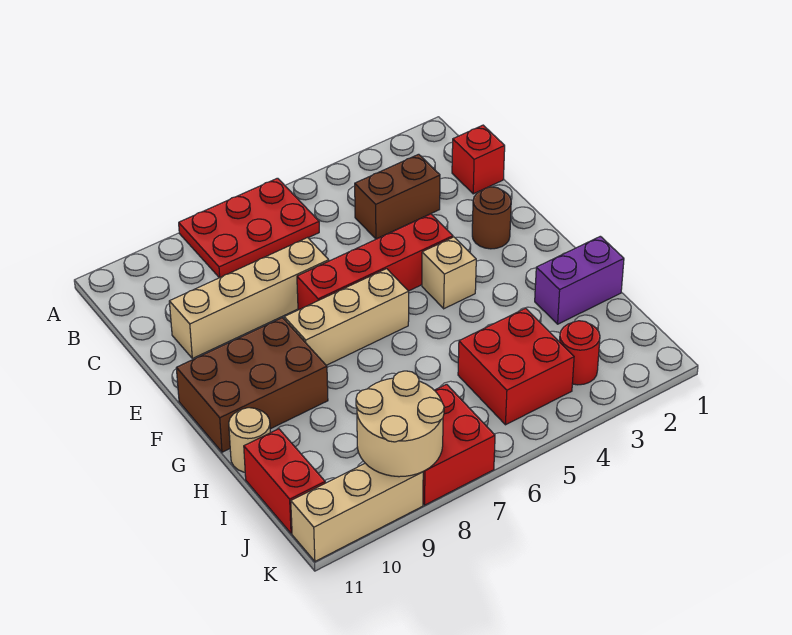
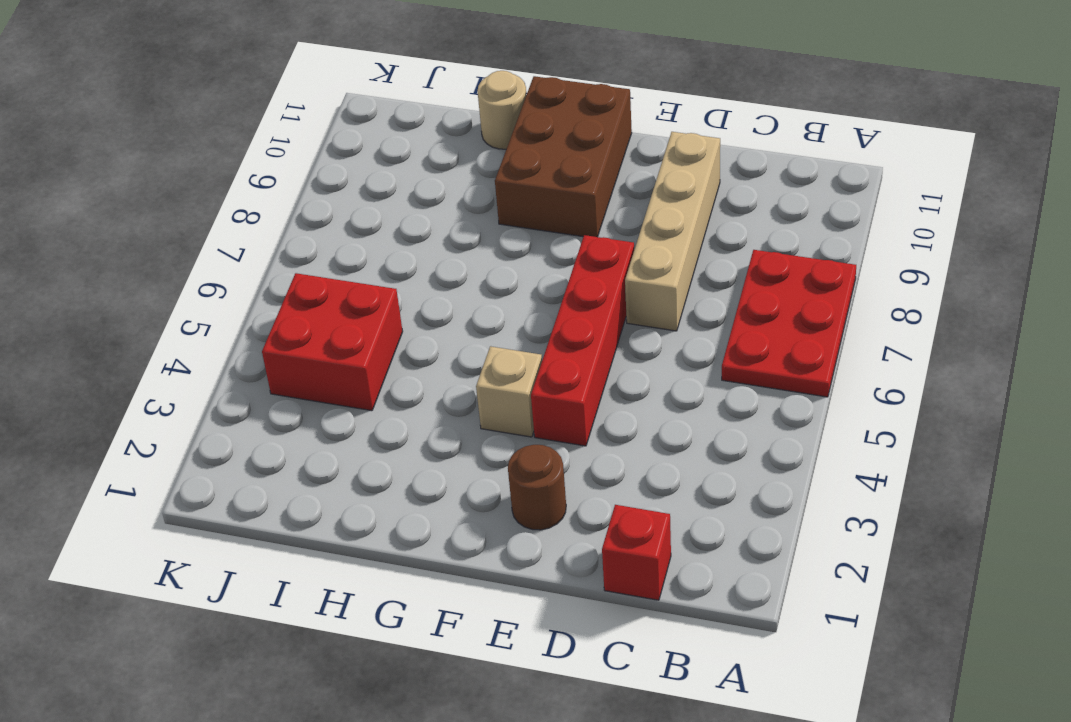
none -> brown brick C3:C4 level 1
none -> tan brick F6:F8 level 1
none -> purple brick H1:H2 level 1

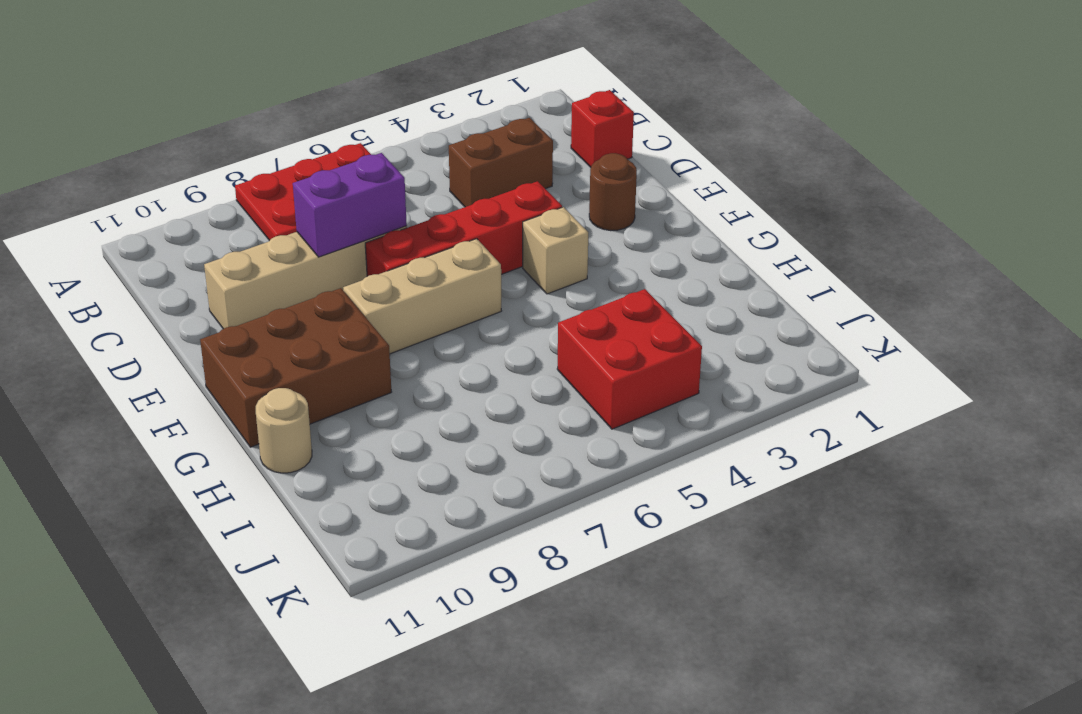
purple brick D7:D8 level 2 -> purple brick H1:H2 level 1
none -> red brick I11:J11 level 1
none -> red round brick J3 level 1
none -> red brick J7:K8 level 1

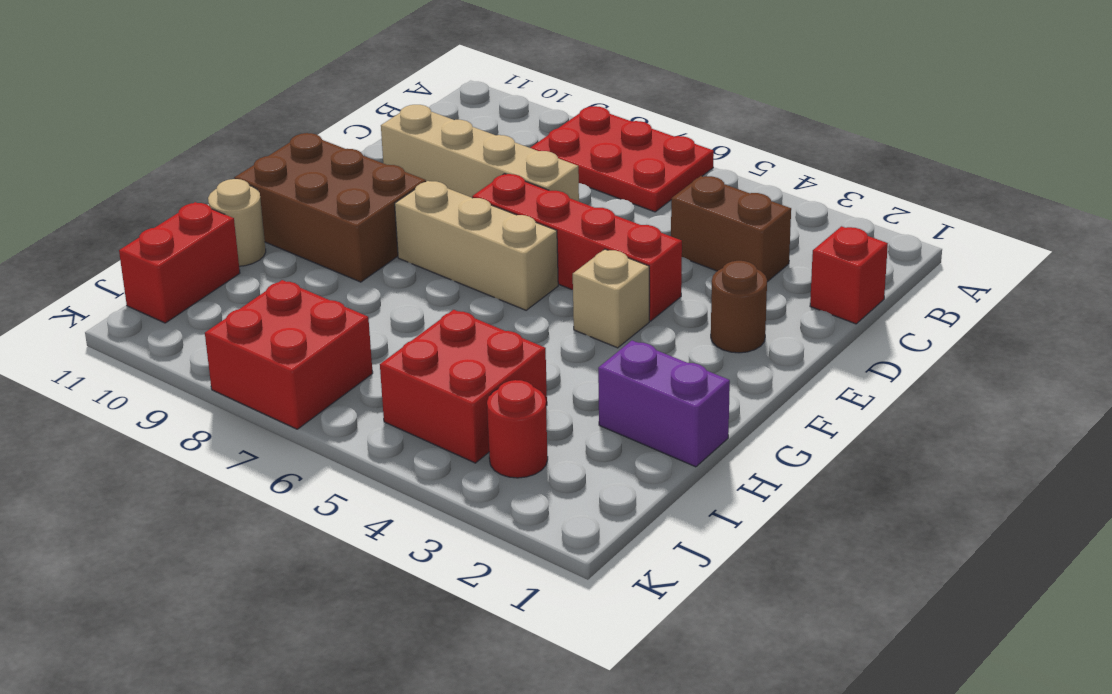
none -> tan brick K9:K11 level 1
none -> tan round brick J8:K9 level 2

